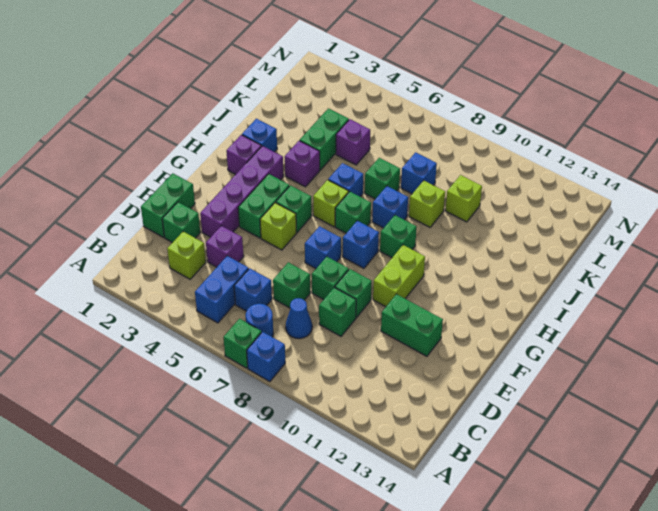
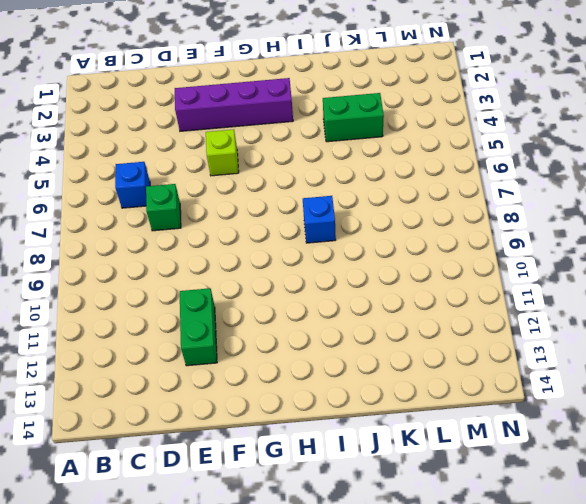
none -> green brick A7 level 1
none -> blue brick A8 level 1
none -> blue brick B5:C5 level 1
none -> blue round brick B7 level 1

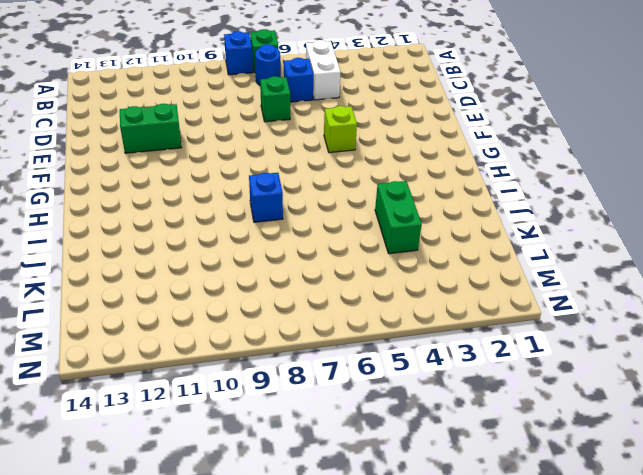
white brick B5:C5 level 1 -> blue brick B5:C5 level 1
none -> lime brick C3 level 1
none -> blue cone C8 level 1
none -> green brick D1:E1 level 1
none -> green brick D2 level 1

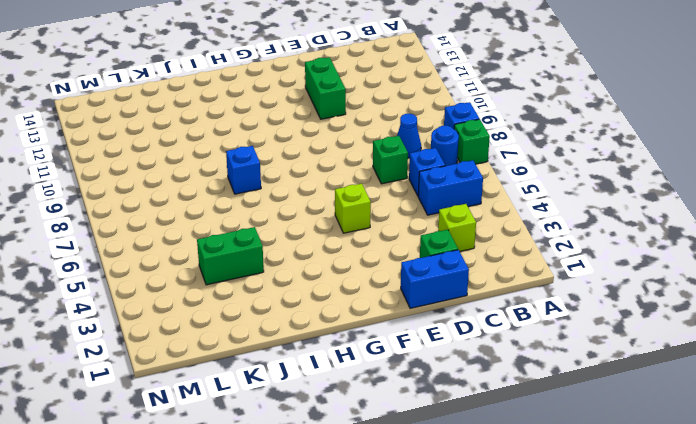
blue brick D1:E1 level 1 -> green brick D1:E1 level 1
none -> purple brick D4 level 1
none -> green brick D9 level 1
none -> purple brick E3:H3 level 1
none -> green brick E8 level 1

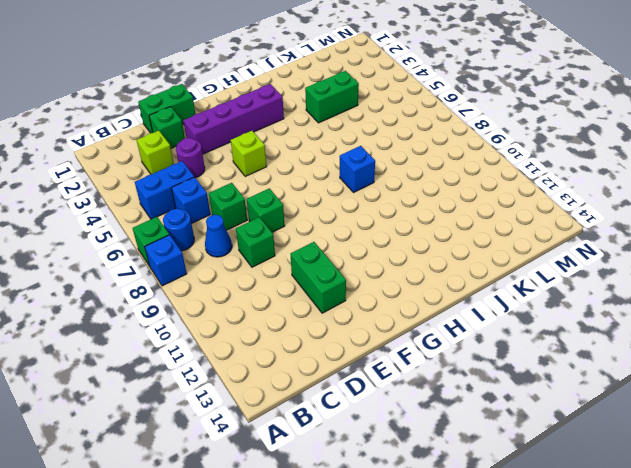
purple round brick D4 level 1 -> purple brick D4 level 1
none -> green brick E9 level 1
none -> green brick F4:G4 level 1
none -> blue brick F7 level 1
none -> lime brick F10:G10 level 1

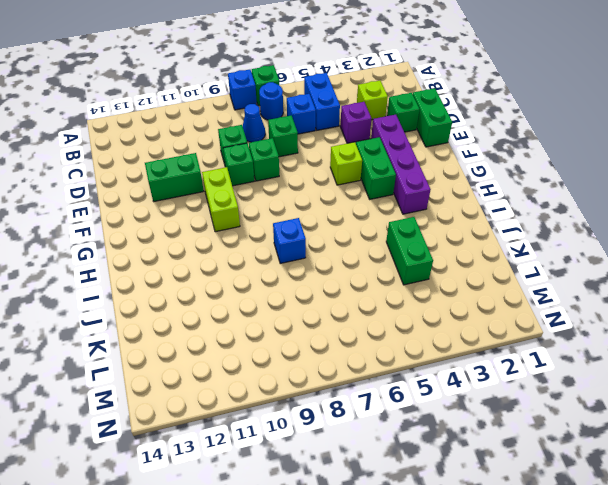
none -> blue brick F7 level 1
none -> green brick G5 level 1
none -> blue brick G8 level 1
none -> purple brick H2 level 1

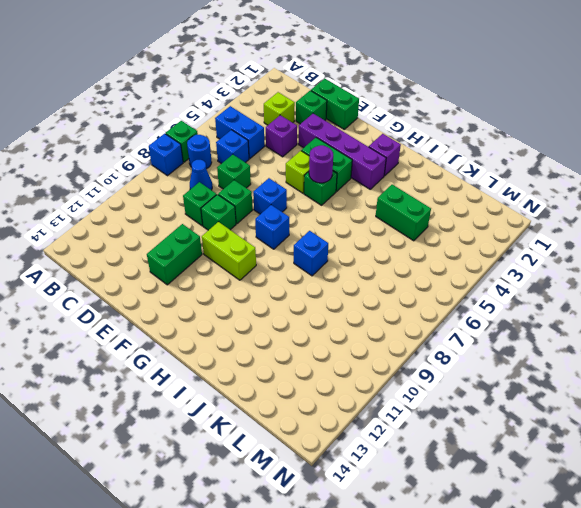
purple round brick G5 level 2 -> none
none -> lime brick H6 level 1
none -> green brick H7 level 1
none -> green brick H9 level 1
none -> blue brick I2 level 1

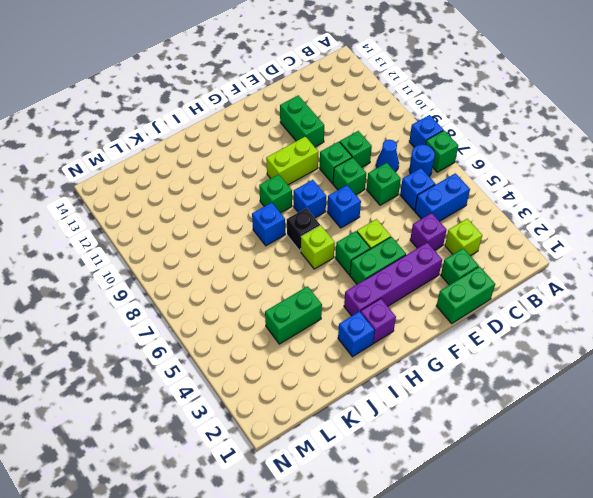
black brick H7 level 1 -> green brick H7 level 1
none -> purple brick I4 level 1
none -> blue brick I6 level 1
none -> green brick J7 level 1
none -> lime brick J9 level 1

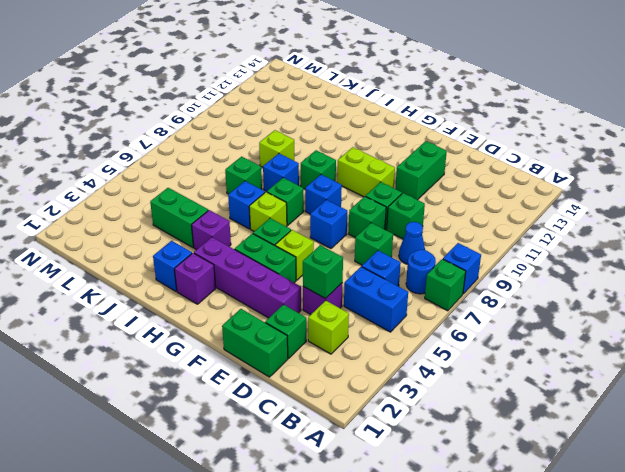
green brick D4 level 2 -> none
none -> purple brick K5 level 1
none -> blue brick K8 level 1
none -> lime brick K10 level 1

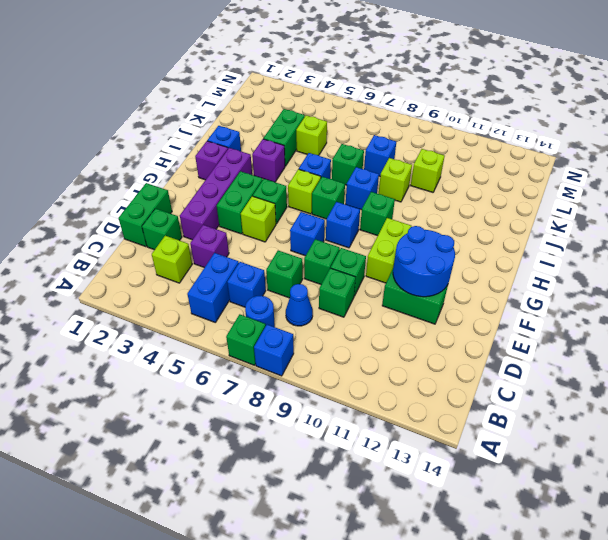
blue round brick E11:F12 level 2 -> none
lime brick K5 level 1 -> purple brick K5 level 1

